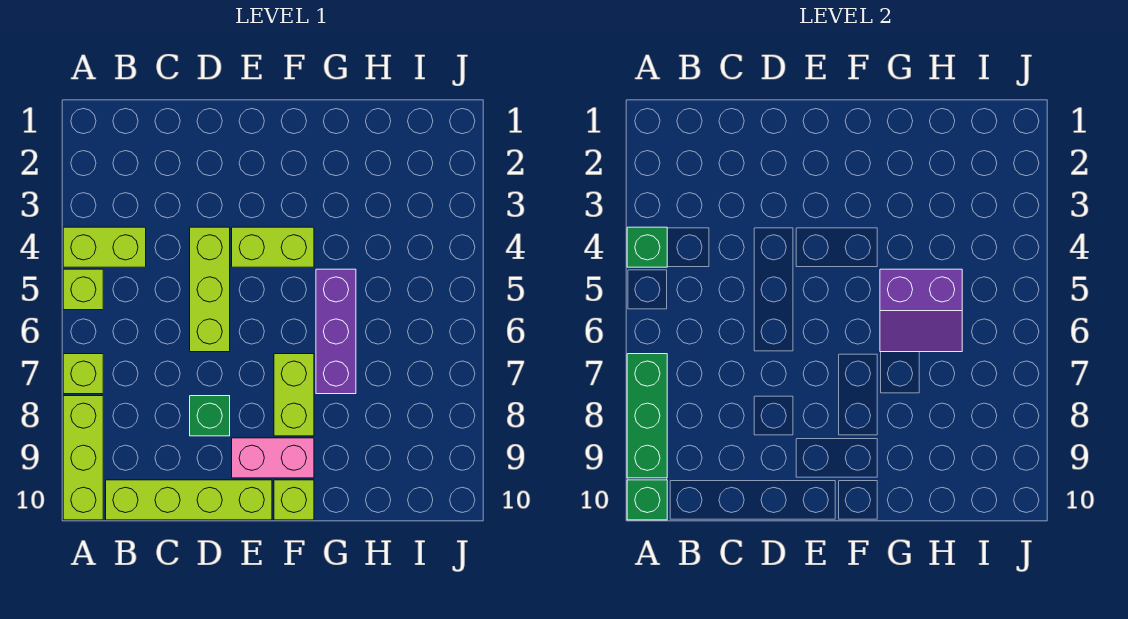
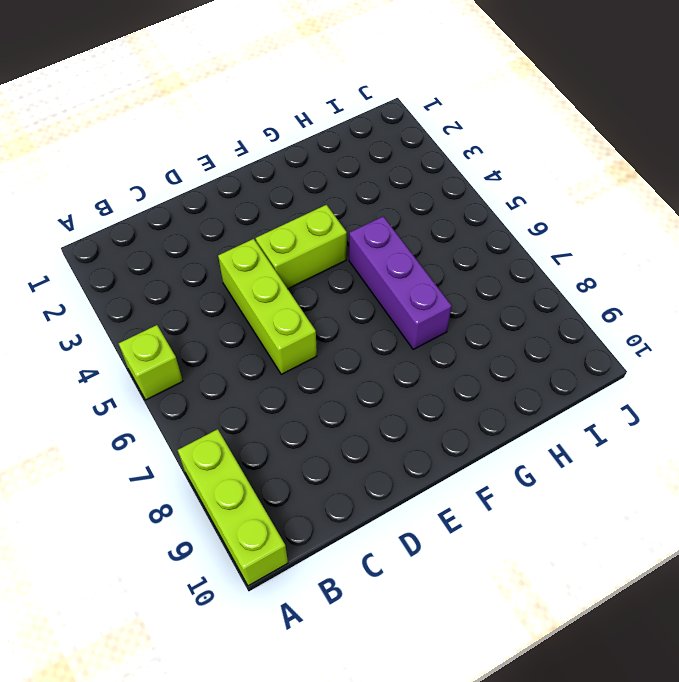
none -> lime brick A4:B4 level 1
none -> lime brick A7 level 1
none -> lime brick B10:E10 level 1

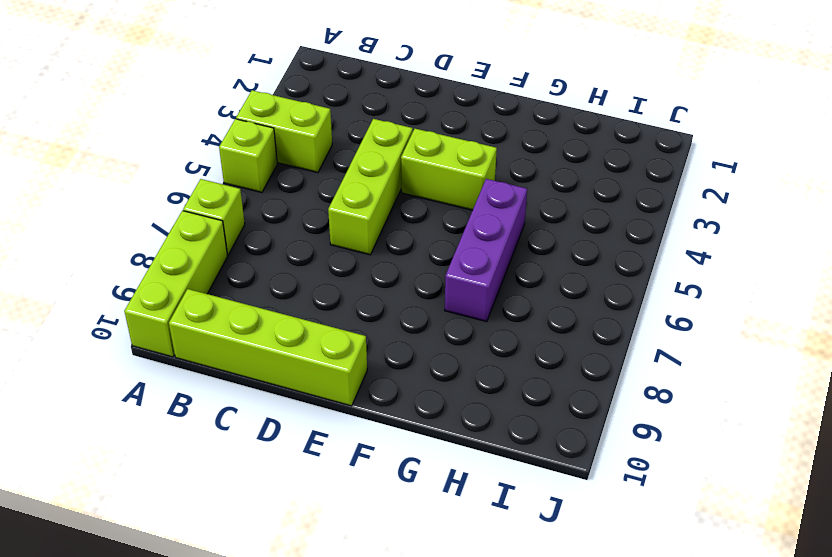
none -> green brick D8 level 1
none -> pink brick E9:F9 level 1
none -> lime brick F7:F8 level 1

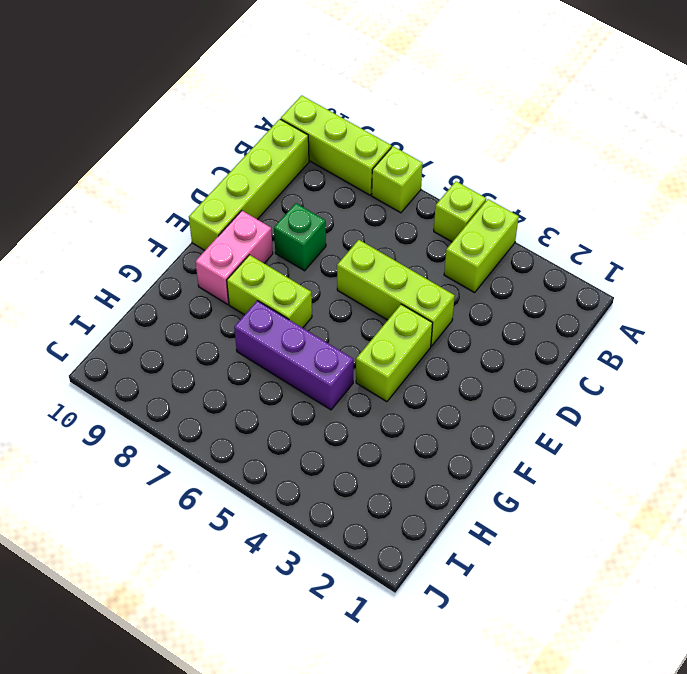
none -> lime brick F10 level 1
none -> green brick A4 level 2
none -> green brick A7:A9 level 2

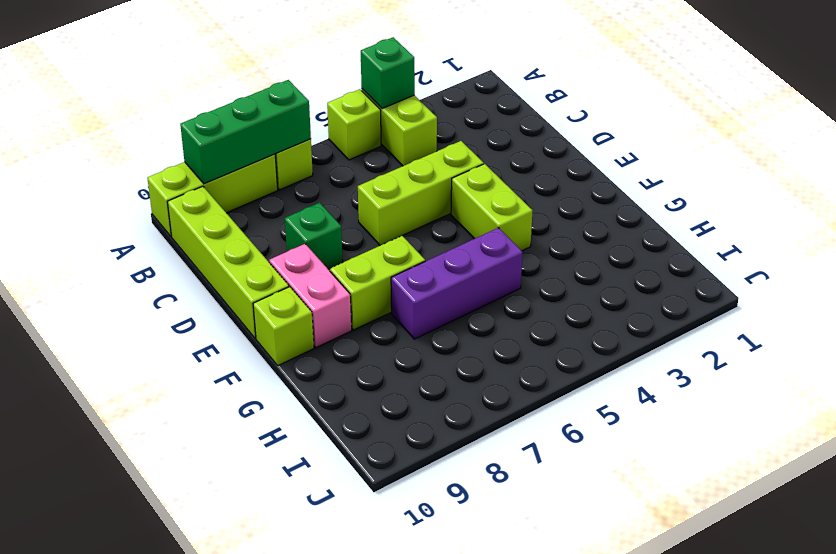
none -> green brick A10 level 2
none -> purple slope G5:H6 level 2 top 5

